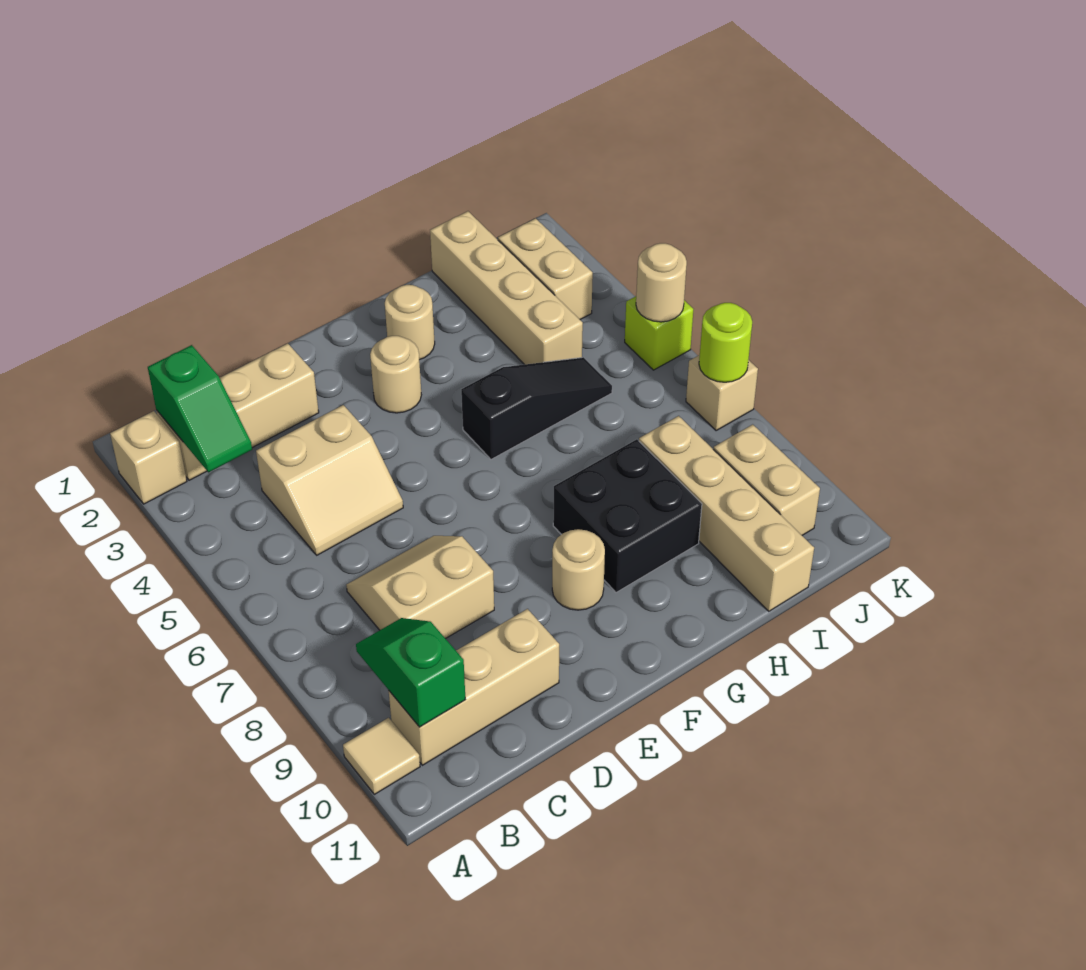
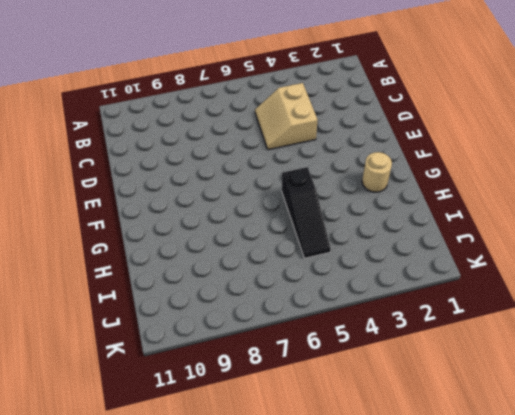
none -> tan brick A2 level 1
none -> tan tile A10 level 1
none -> tan brick B2:D2 level 1

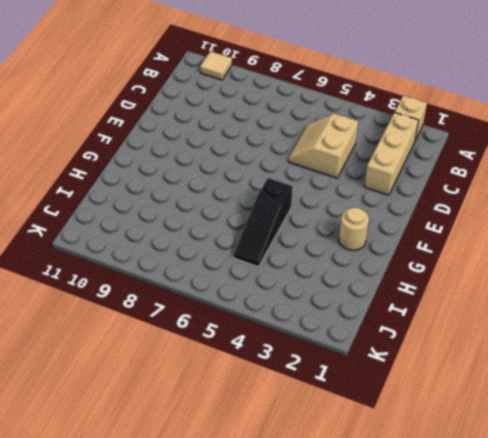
none -> tan brick B10:D10 level 1
none -> tan slope C7:D8 level 1 top 8
none -> tan round brick F3 level 1

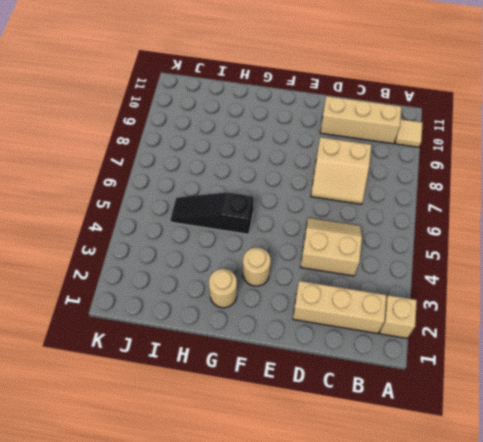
none -> tan round brick F9 level 1
none -> black brick G8:H9 level 1
none -> tan brick I1:I4 level 1

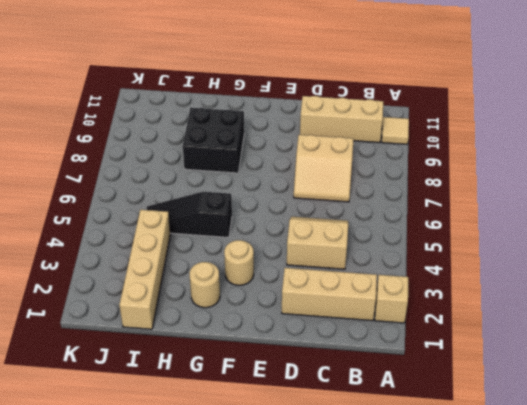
none -> tan round brick F9 level 1
none -> tan brick I8:I11 level 1
none -> tan brick J2:J3 level 1

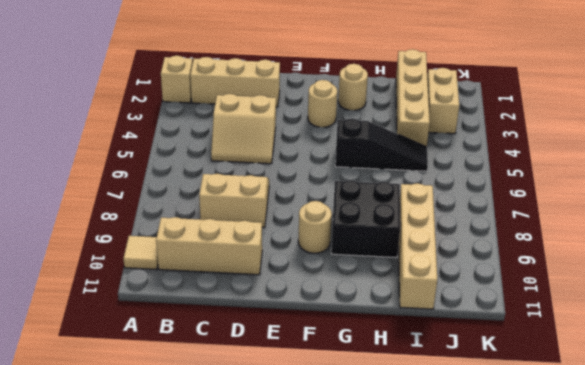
none -> tan brick J9:J10 level 1
none -> lime brick K5 level 1
none -> tan brick K7 level 1

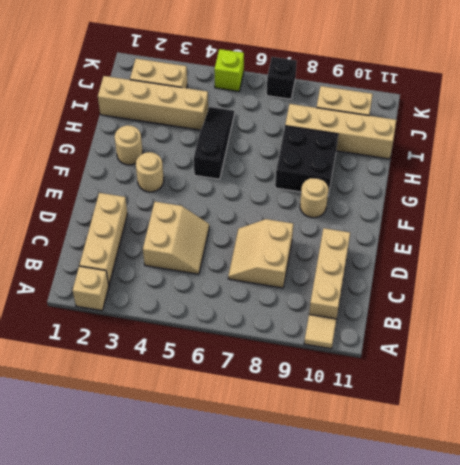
black brick K7 level 1 -> tan brick K7 level 1
none -> green slope B2:B3 level 2 top 2
none -> green slope B9:B10 level 2 top 10
none -> tan round brick K5 level 2

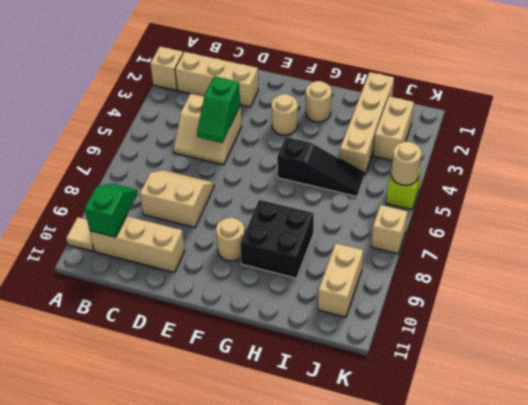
green slope D4:D5 level 2 top 4 -> green slope B2:B3 level 2 top 2
none -> tan brick I8:I11 level 1
none -> lime round brick K7 level 2

